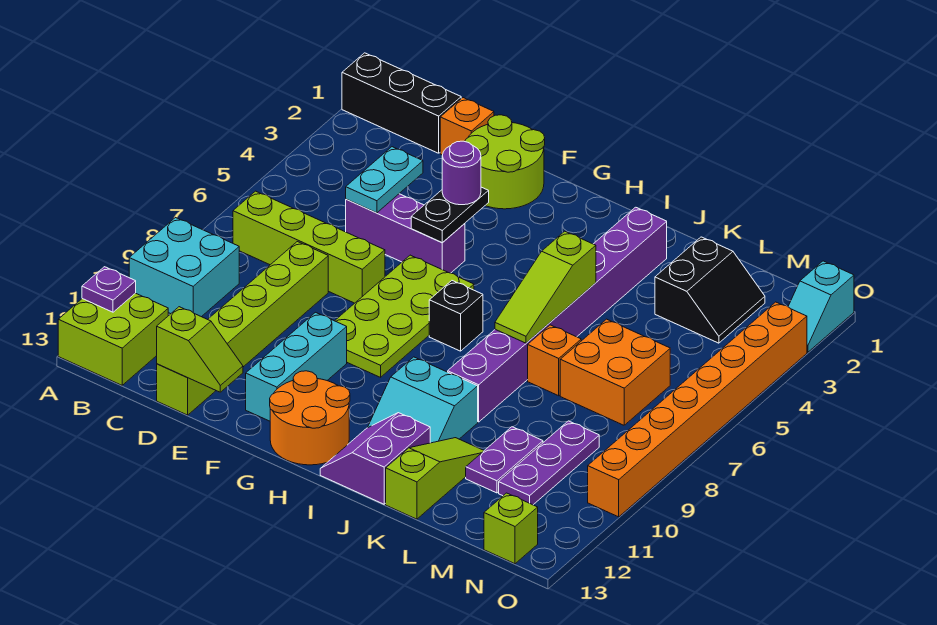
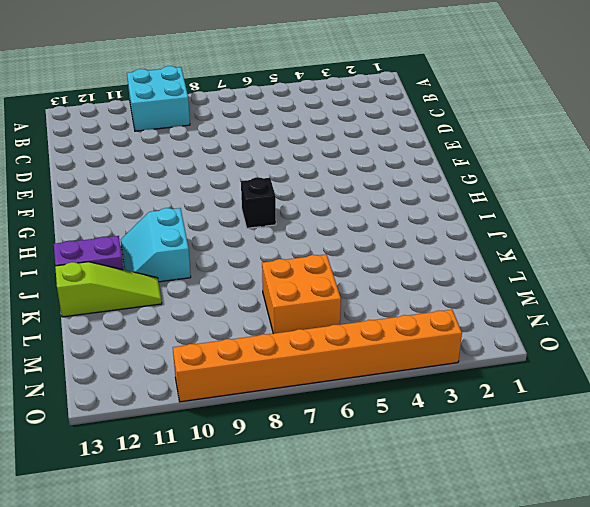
none -> black brick A1:C1 level 1
none -> lime brick A12:B13 level 1
none -> lime brick B7:E7 level 1
none -> orange brick D1 level 1

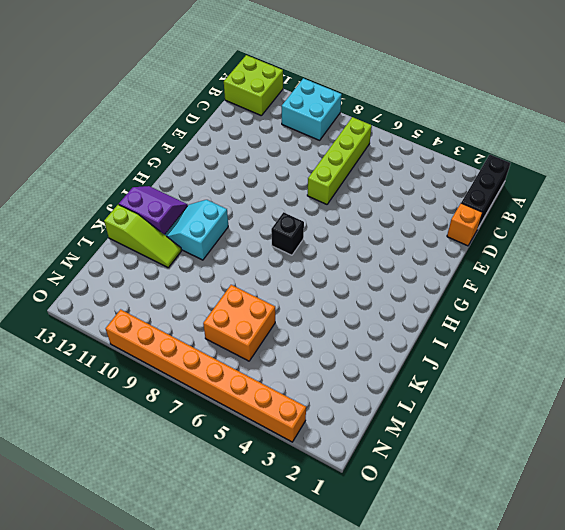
none -> purple brick D5:F5 level 1
none -> lime brick D8:D13 level 1
none -> lime round brick E1:F2 level 1
none -> lime plate F6:G9 level 1

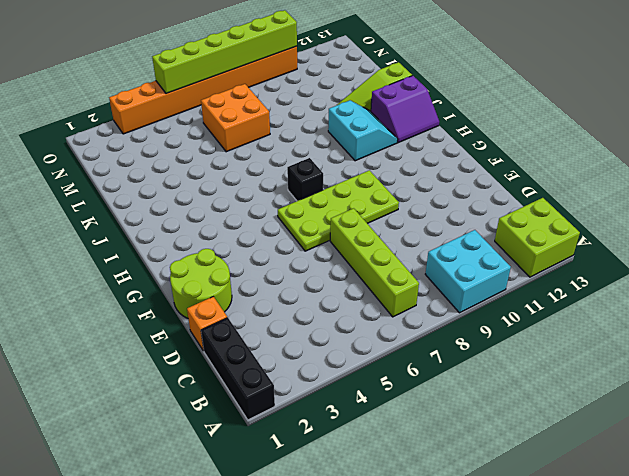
lime brick O5:O10 level 2 -> lime brick D8:D13 level 1
none -> purple brick D5:F5 level 1
none -> cyan brick F10:F12 level 1
none -> orange round brick G12:H13 level 1
none -> purple brick J2:J9 level 1

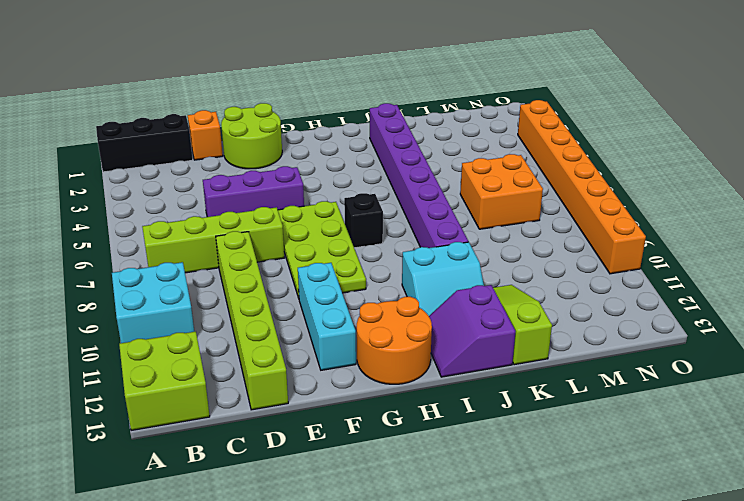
none -> orange brick K7 level 1
none -> black slope L2:M3 level 1 top L
none -> purple plate L10:L11 level 1
none -> purple plate M9:M11 level 1

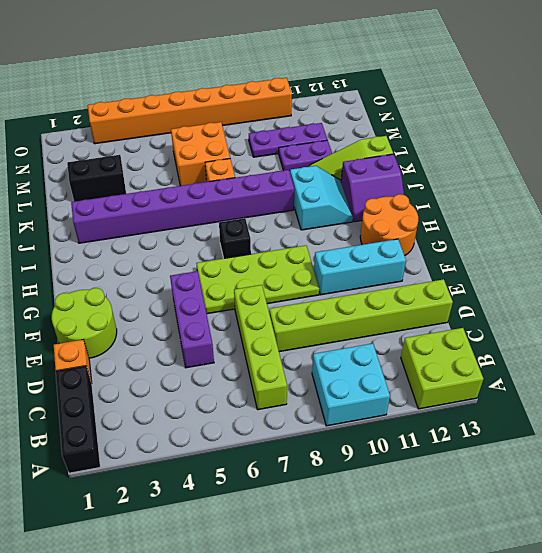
none -> lime brick N13 level 1
none -> cyan slope O1:O2 level 1 top 1
none -> purple plate A12 level 2
none -> cyan plate D4:D5 level 2

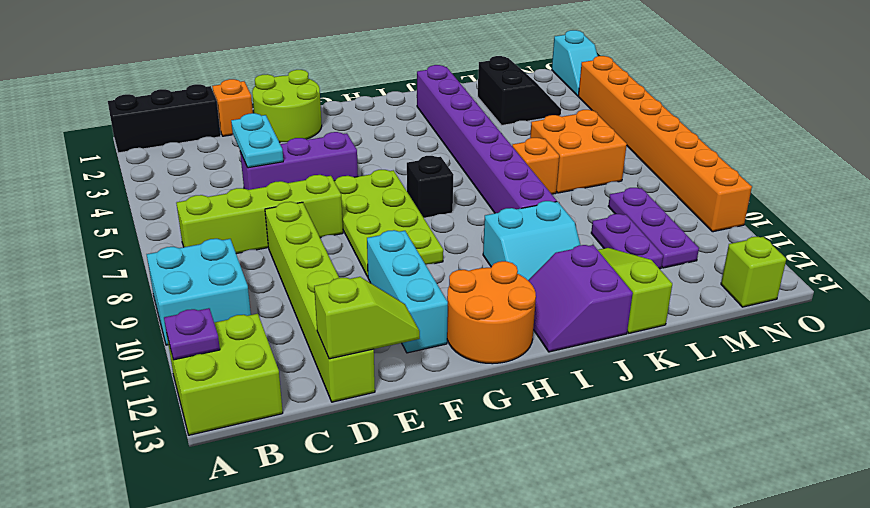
none -> black plate F4:F5 level 2
none -> lime slope J5:J7 level 2 top 5
none -> purple round brick F4 level 3

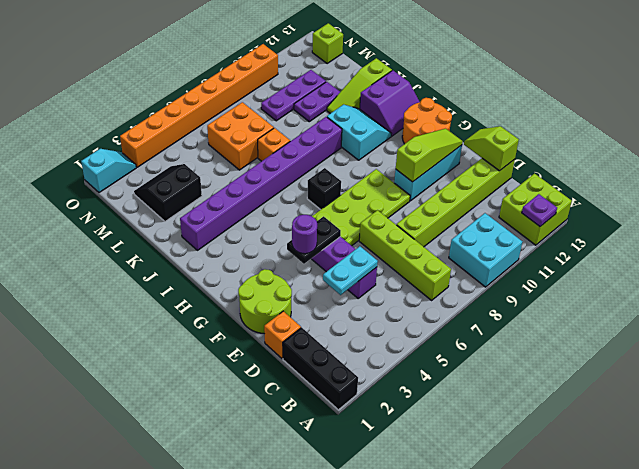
lime slope F10:F12 level 2 top 10 -> lime slope J5:J7 level 2 top 5

